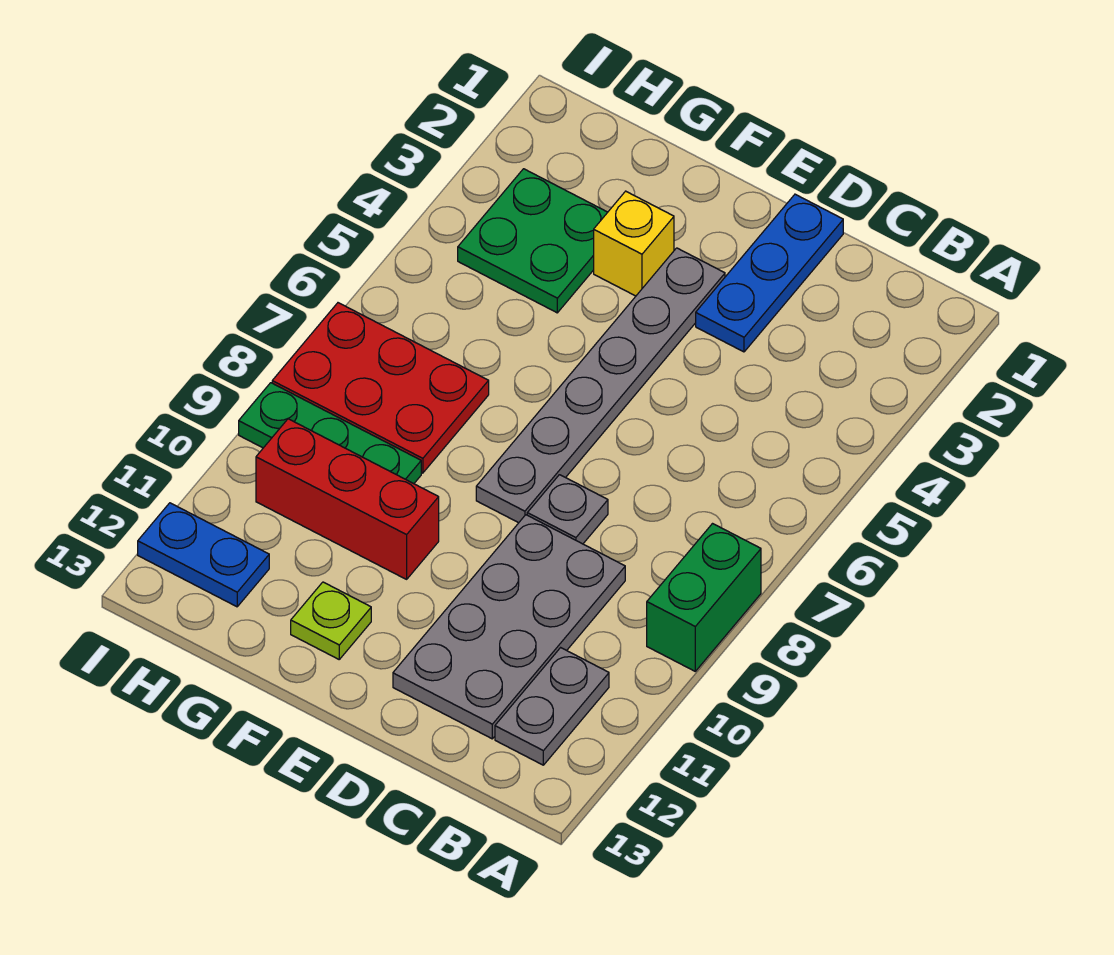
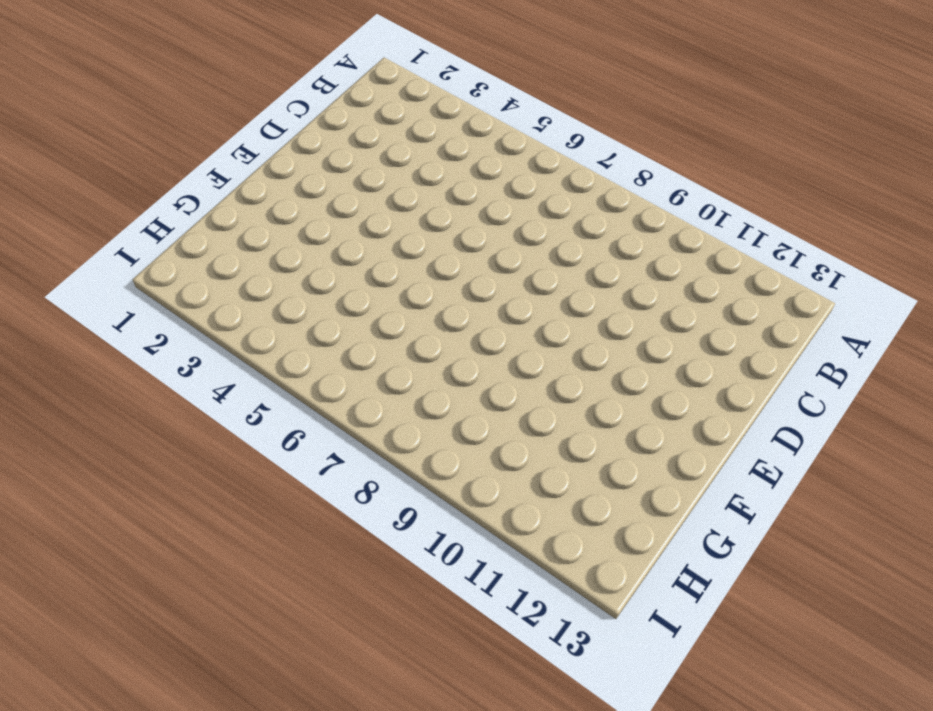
none -> green brick A8:A9 level 1
none -> grey plate B11:B12 level 1
none -> grey plate C9:D12 level 1

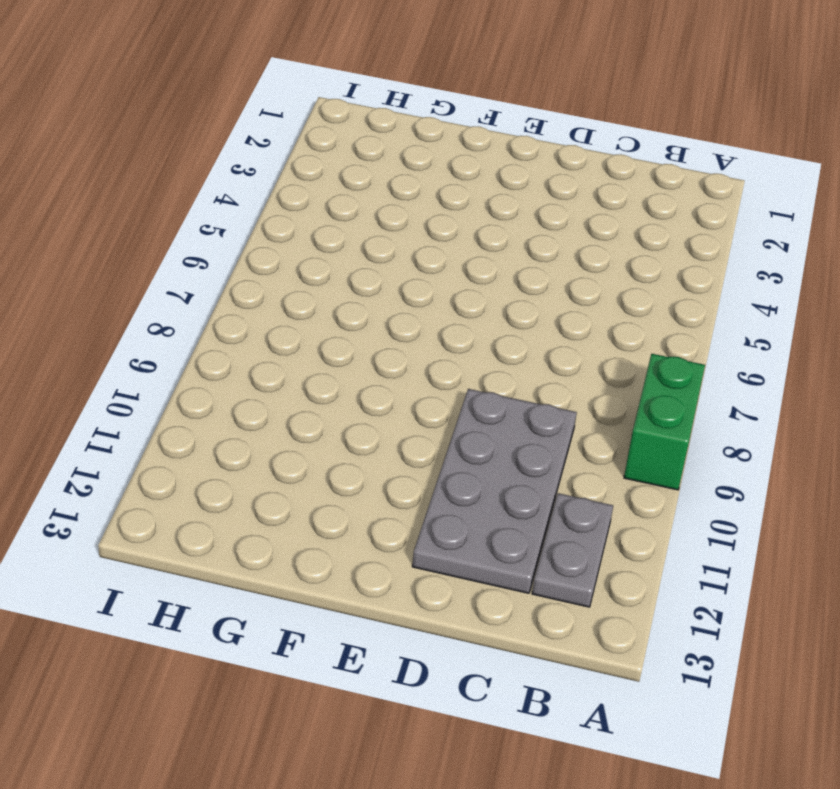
none -> blue plate D1:D3 level 1
none -> grey plate D8 level 1
none -> grey plate E3:E8 level 1

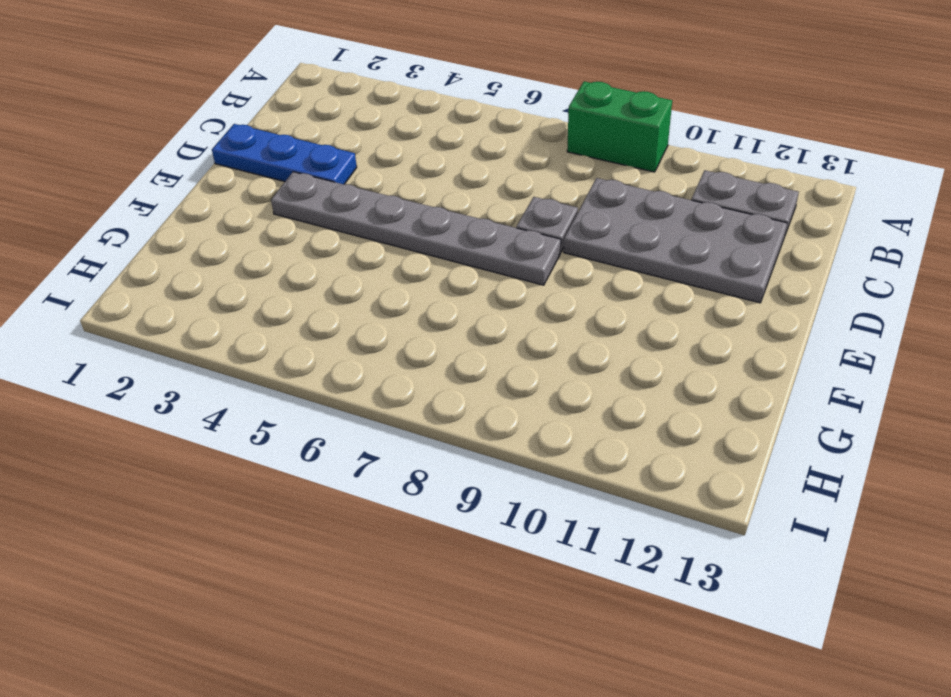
none -> yellow brick F3 level 1
none -> red brick F10:H10 level 1
none -> lime plate F12 level 1

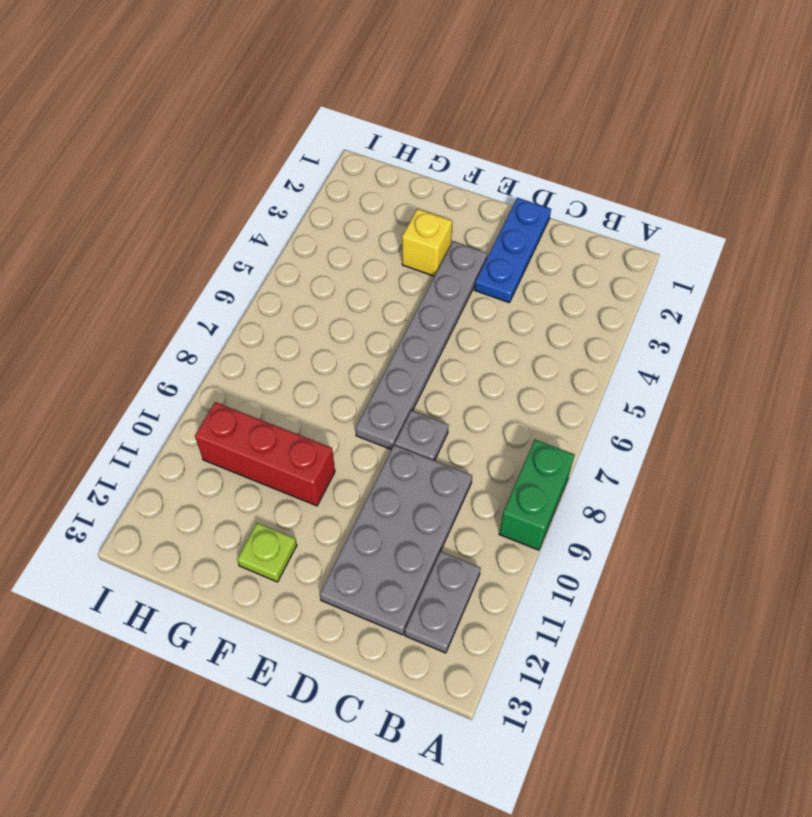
none -> green plate G3:H4 level 1
none -> red plate G7:I8 level 1
none -> green plate G9:I9 level 1

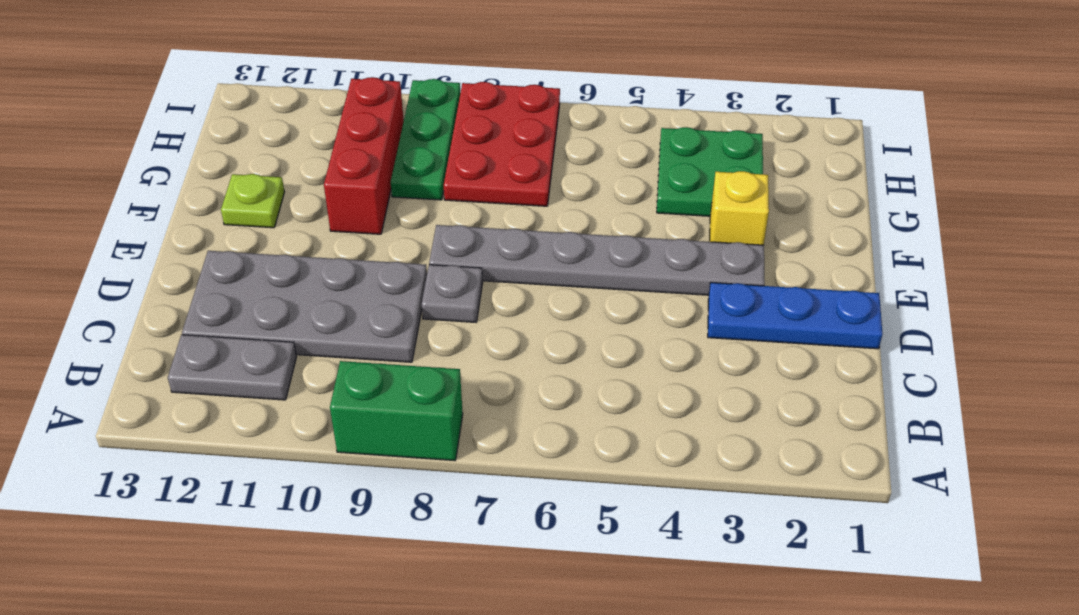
none -> blue plate H12:I12 level 1

